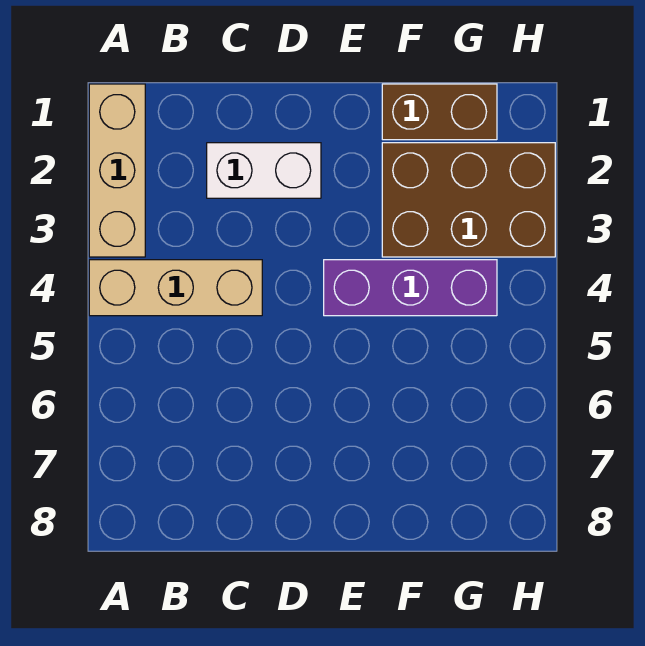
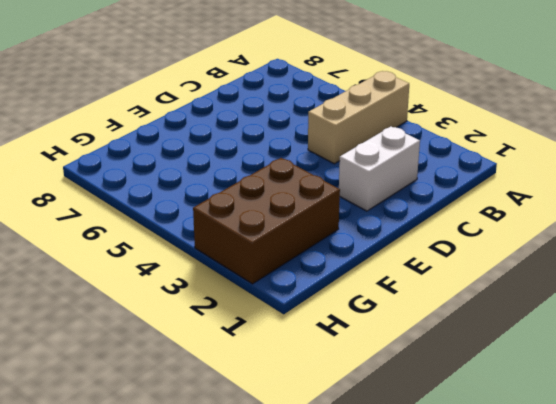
none -> tan brick A1:A3 level 1
none -> purple brick E4:G4 level 1

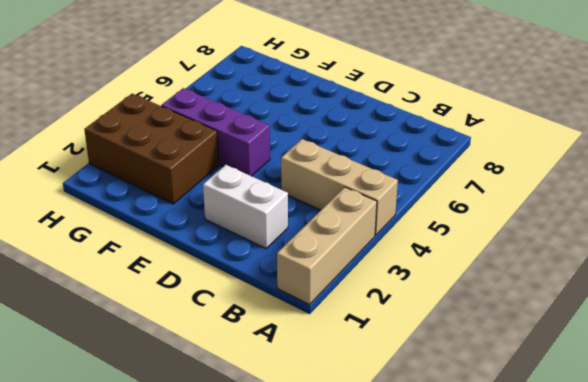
none -> brown brick F1:G1 level 1

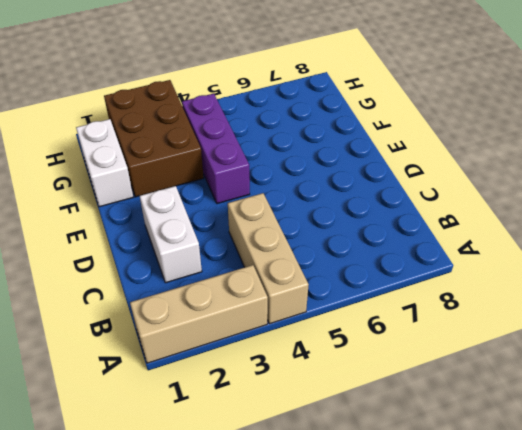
white brick F1:G1 level 1 -> brown brick F1:G1 level 1

